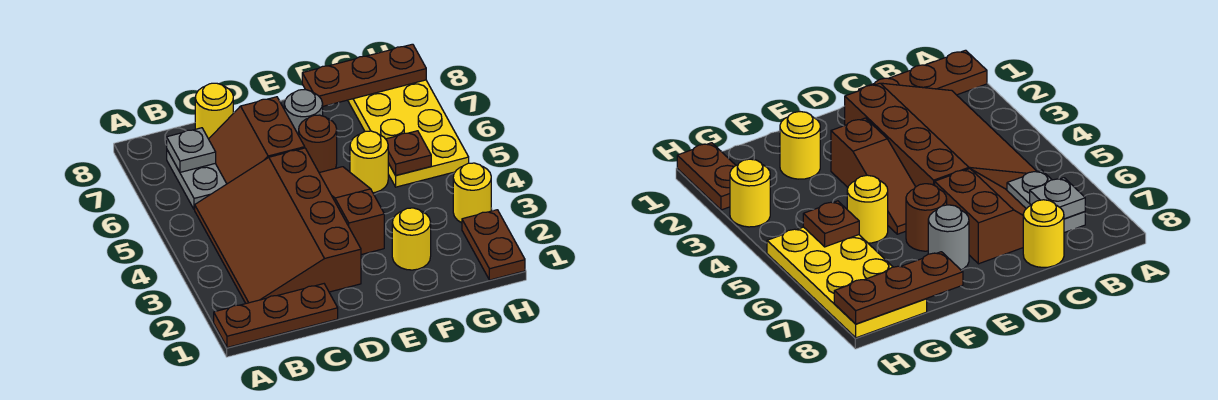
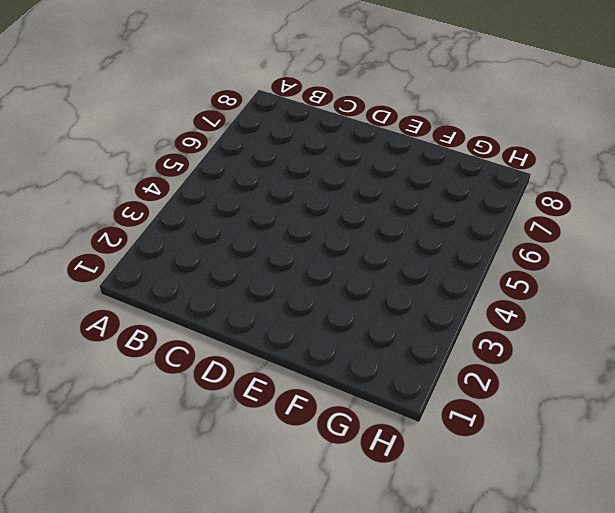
none -> brown plate A1:C1 level 1
none -> brown slope B2:D5 level 1 top D
none -> grey plate B6:B7 level 1

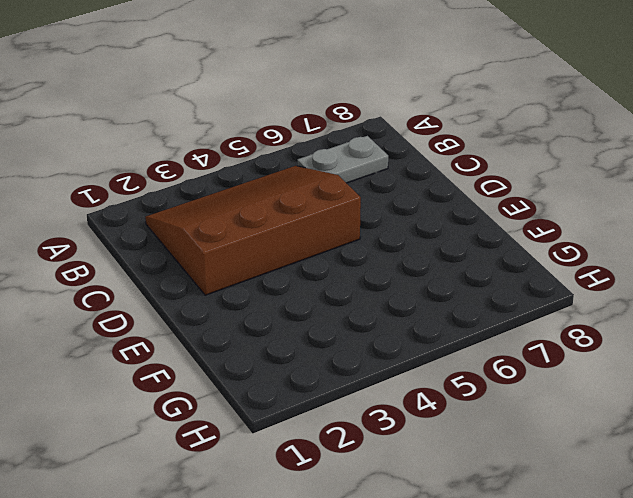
none -> brown plate A1:C1 level 1
none -> brown slope C6:D7 level 1 top D
none -> yellow round brick C8 level 1

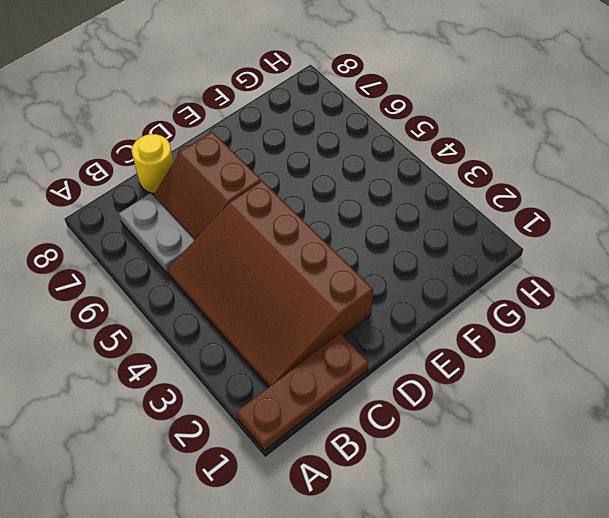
none -> brown slope E3:E5 level 1 top 3
none -> brown round brick E6 level 1
none -> grey round brick E7 level 1

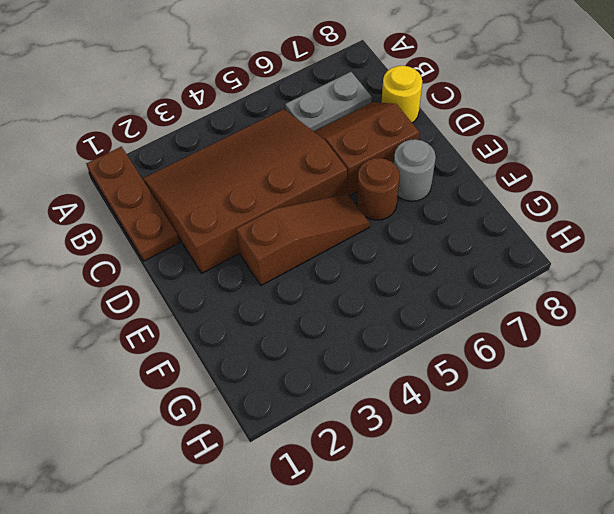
none -> yellow round brick F2 level 1
none -> yellow round brick F5 level 1
none -> yellow plate G5:H8 level 1

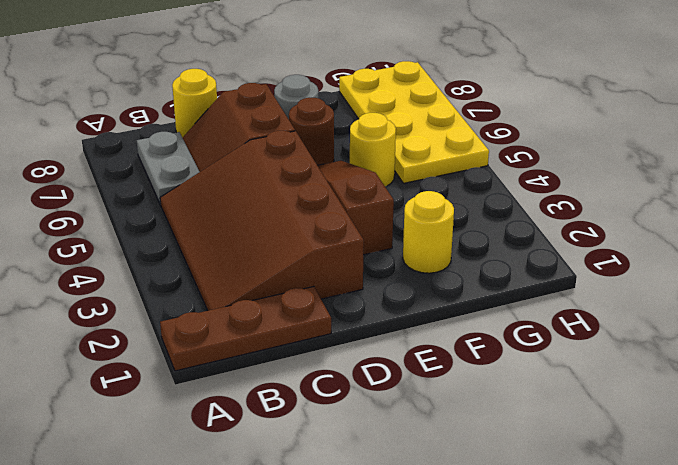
none -> brown plate H1:H2 level 1
none -> yellow round brick H3 level 1
none -> grey plate B7 level 2

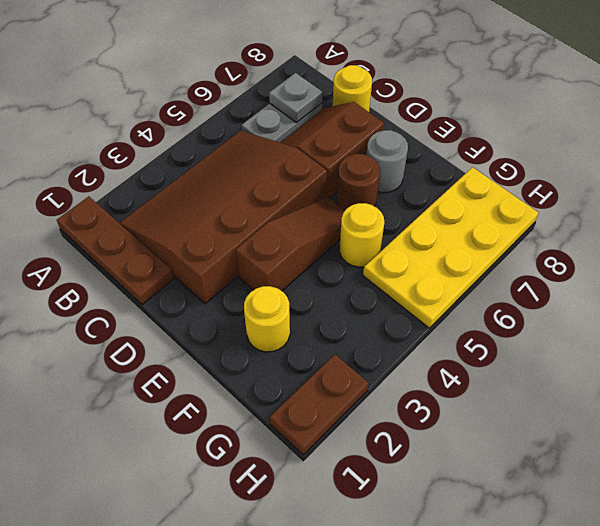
none -> yellow round brick H3 level 1
none -> brown plate F8:H8 level 2
none -> brown plate G5 level 2

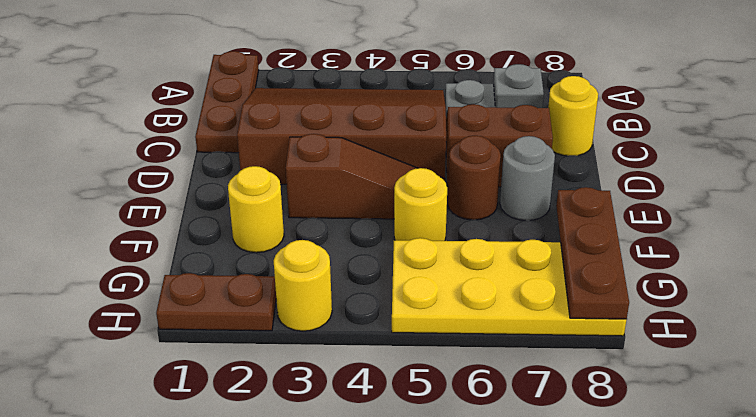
none -> brown plate G5 level 2

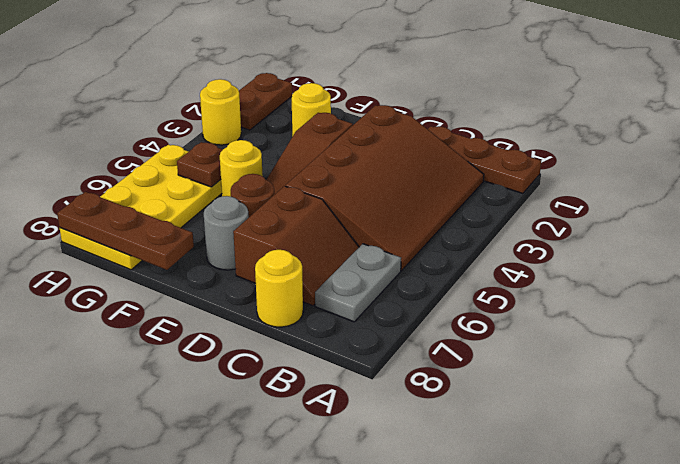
none -> grey plate B7 level 2

